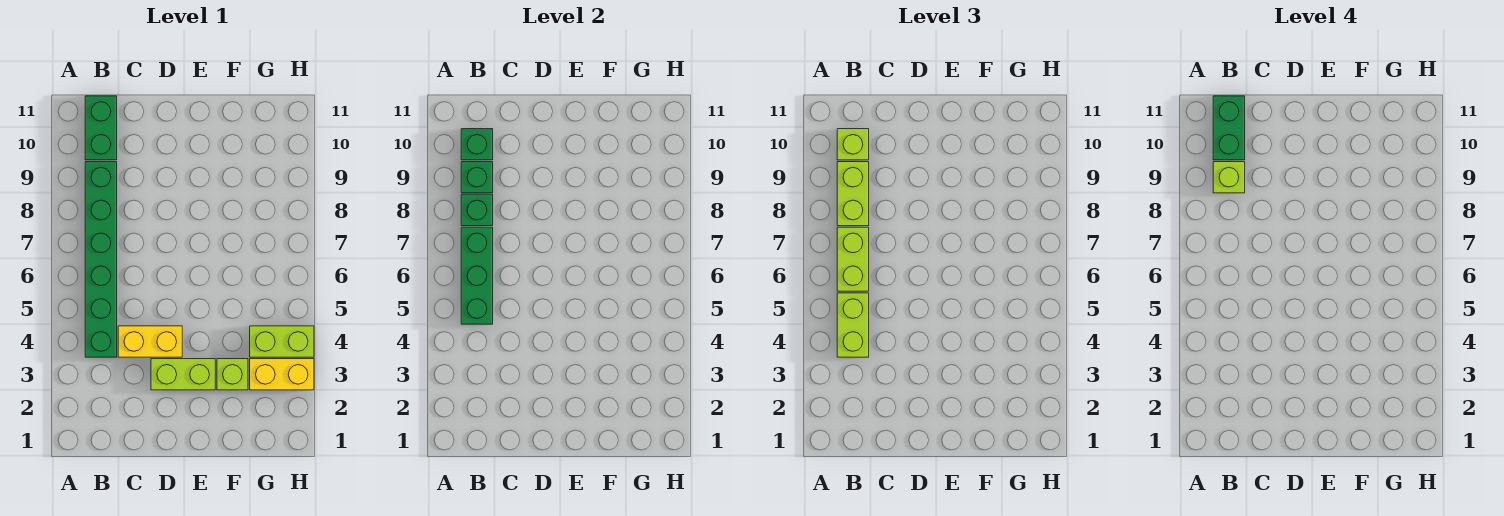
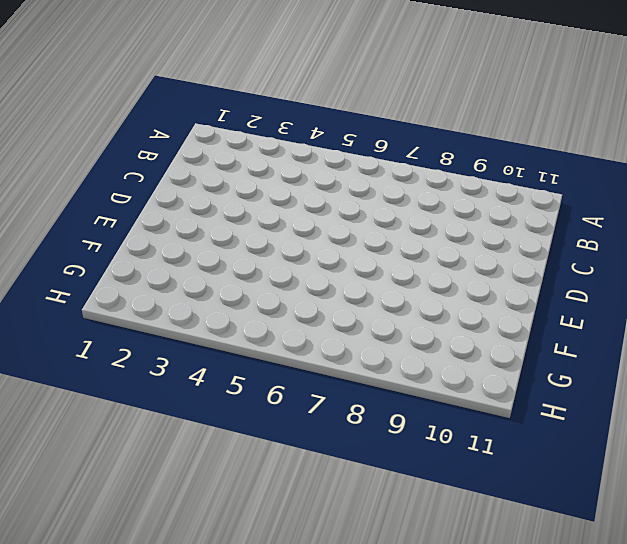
none -> green brick B4:B9 level 1
none -> green brick B10:B11 level 1
none -> yellow brick C4:D4 level 1

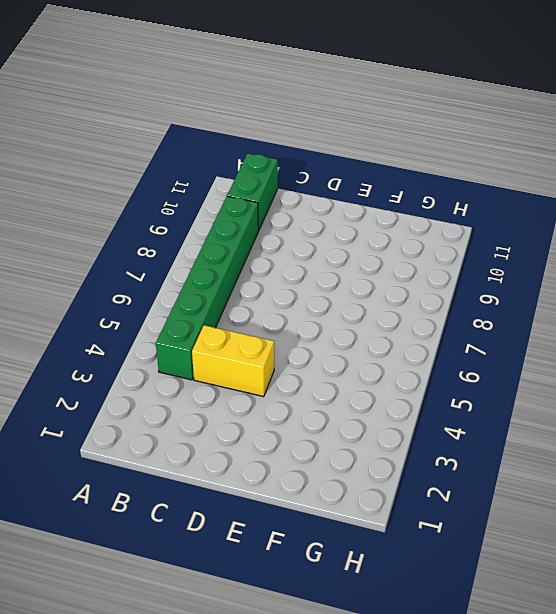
none -> lime brick D3:E3 level 1
none -> lime brick F3 level 1
none -> yellow brick G3:H3 level 1

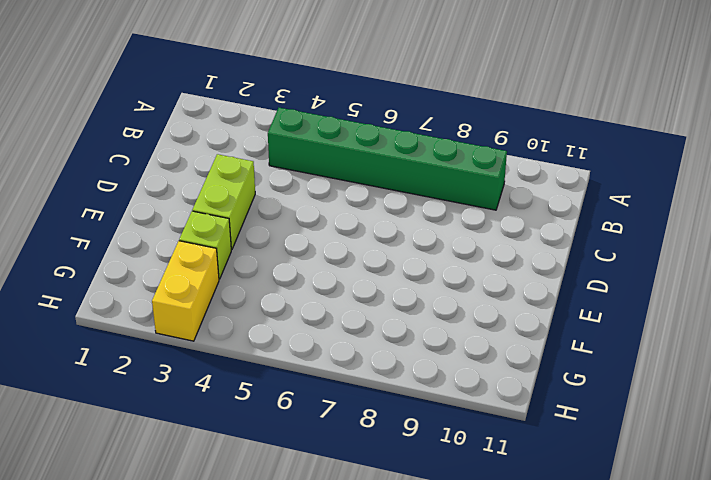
none -> green brick B10:B11 level 1
none -> yellow brick C4:D4 level 1
none -> lime brick G4:H4 level 1

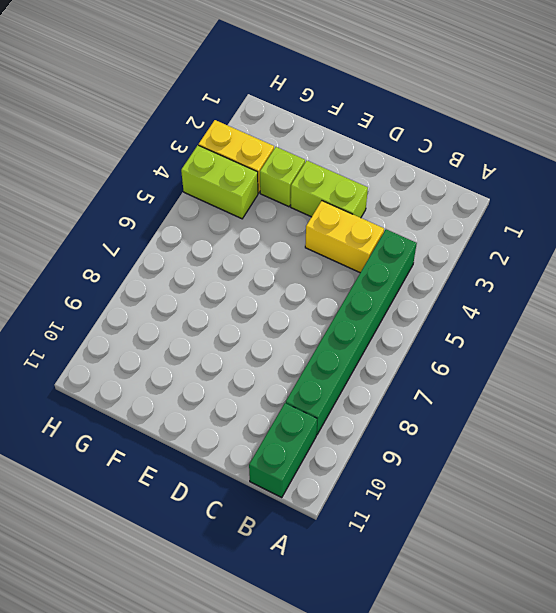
none -> green brick B5:B7 level 2
none -> green brick B8 level 2
none -> green brick B9 level 2

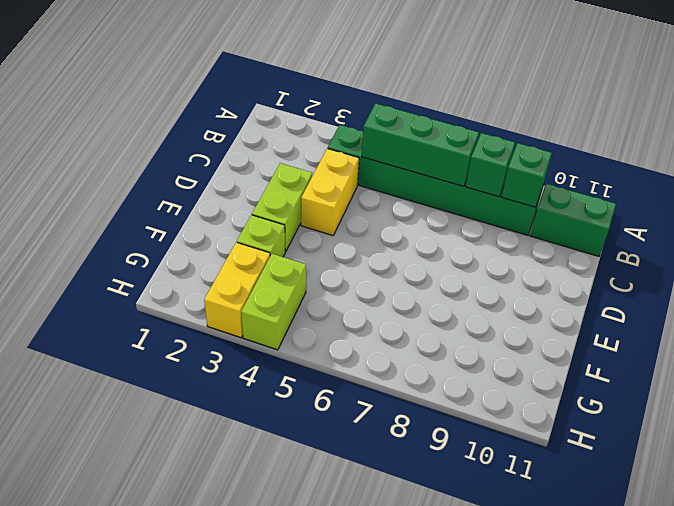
none -> green brick B10 level 2
none -> lime brick B4:B5 level 3
none -> lime brick B6:B7 level 3

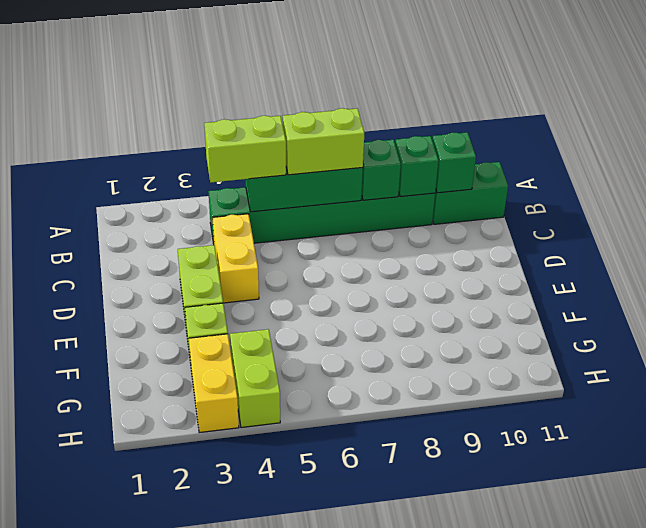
none -> lime brick B8:B9 level 3
none -> lime brick B10 level 3
none -> lime brick B9 level 4

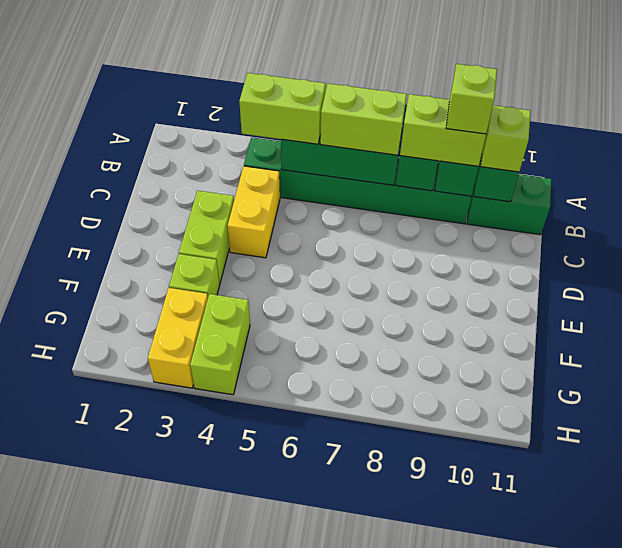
none -> green brick B10:B11 level 4

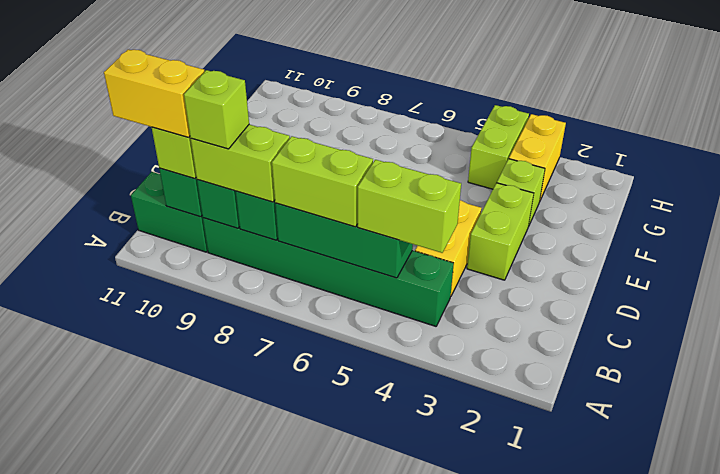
yellow brick B10:B11 level 4 -> green brick B10:B11 level 4

